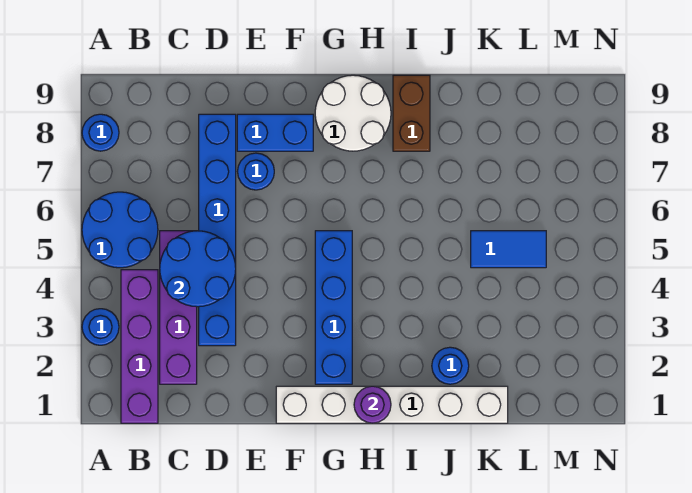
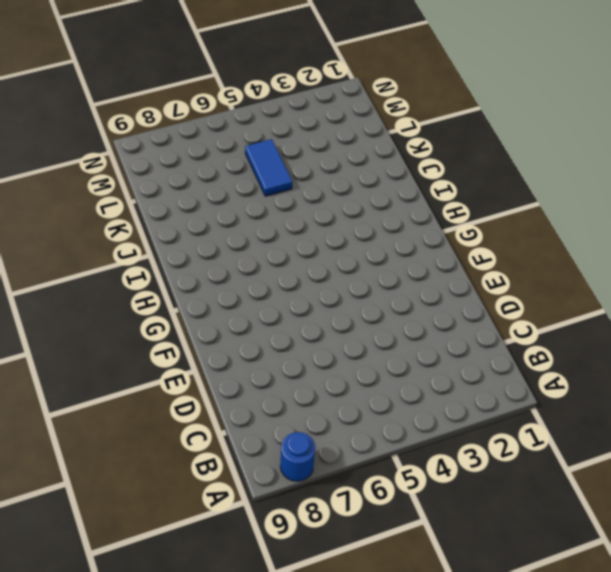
none -> blue round brick A3 level 1
none -> blue round brick A5:B6 level 1
none -> purple brick B1:B4 level 1

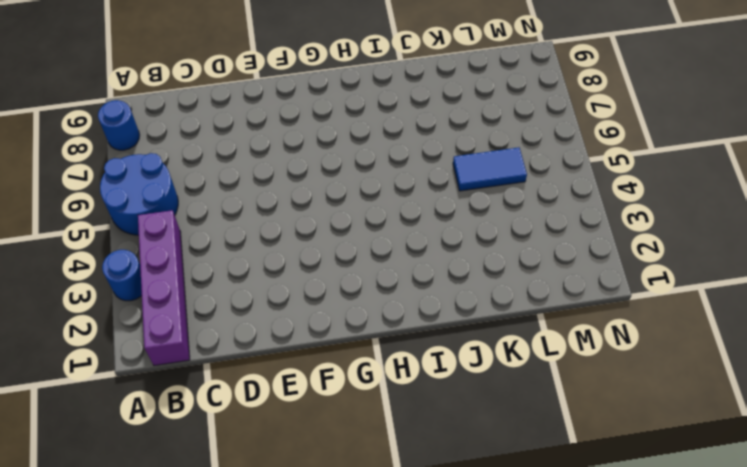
none -> purple brick C2:C5 level 1
none -> blue brick D3:D8 level 1
none -> blue round brick E7 level 1

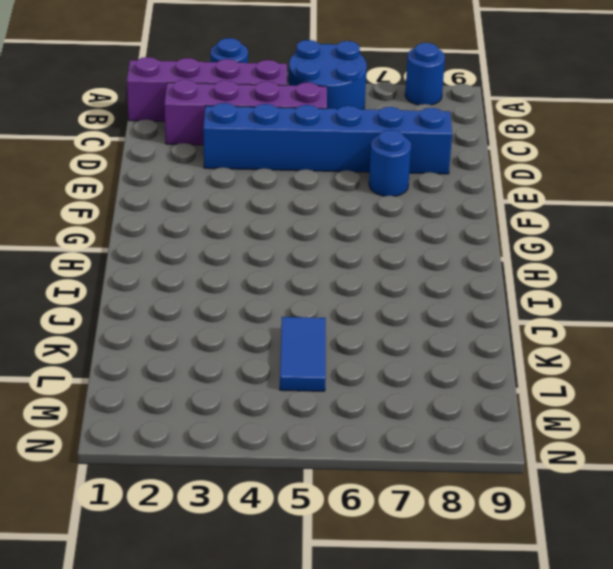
none -> blue brick E8:F8 level 1
none -> white brick F1:K1 level 1
none -> blue brick G2:G5 level 1

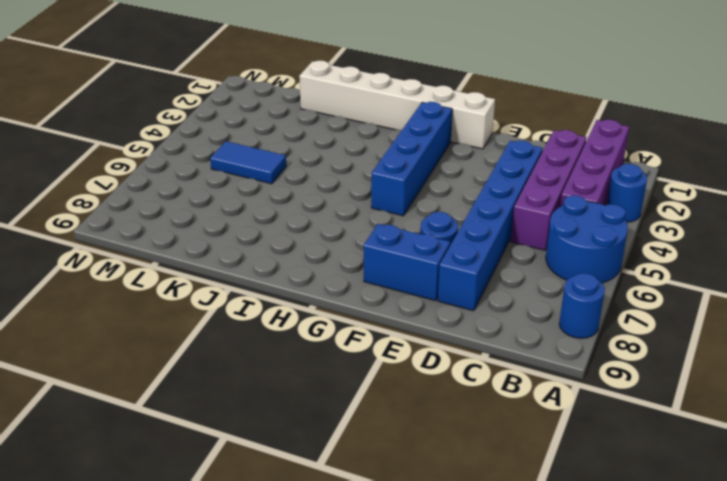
none -> white round brick G8:H9 level 1
none -> brown brick I8:I9 level 1
none -> blue round brick J2 level 1

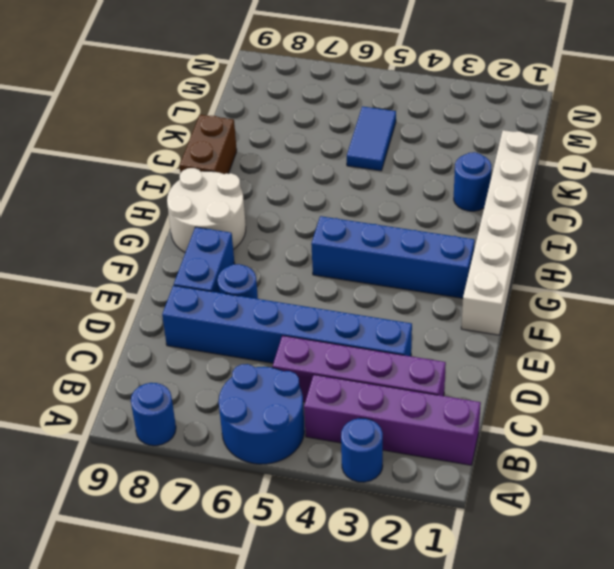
brown brick I9:J9 level 1 -> brown brick I8:I9 level 1
none -> blue round brick C4:D5 level 2
none -> purple round brick H1 level 2

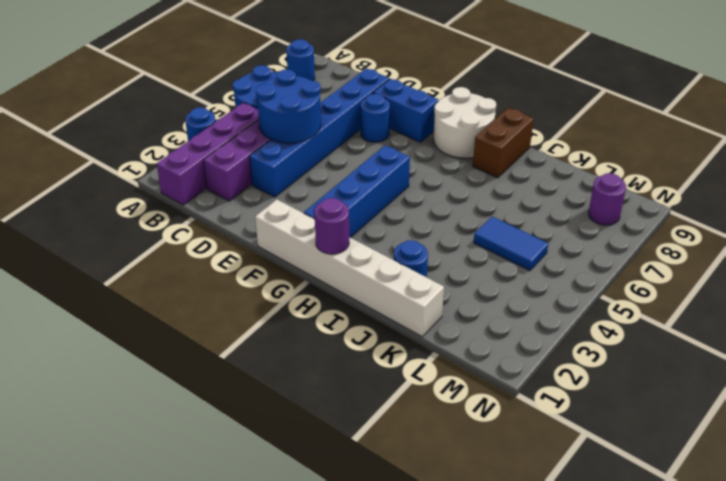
purple round brick M8 level 1 -> none

